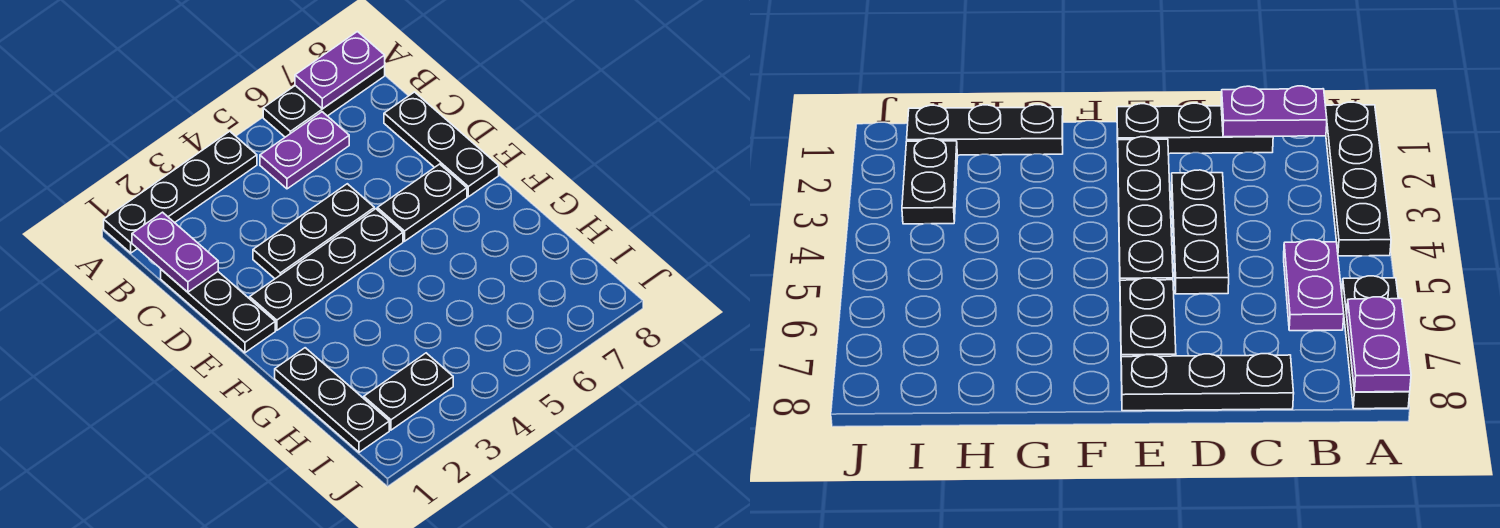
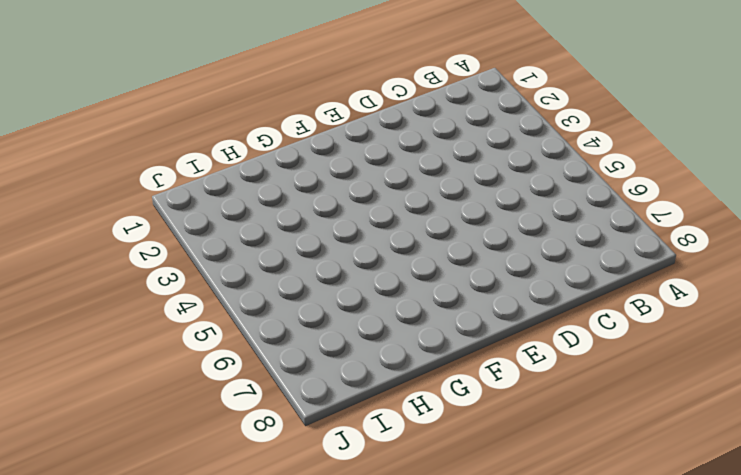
none -> black plate A1:A4 level 1
none -> black plate A6:A8 level 1
none -> purple plate B5:B6 level 1

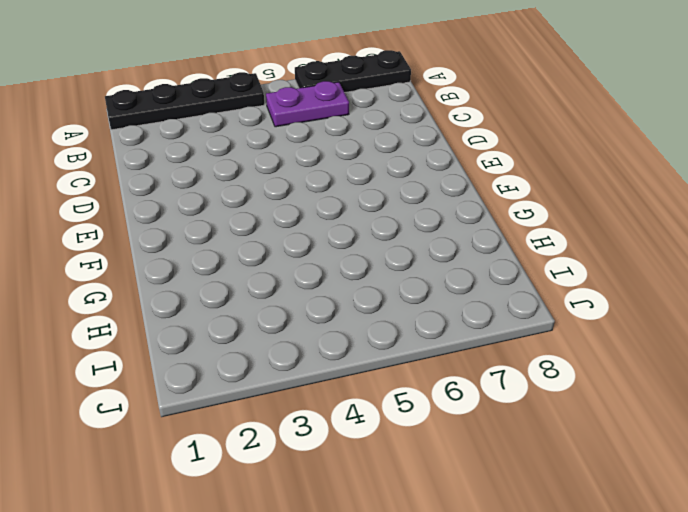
none -> black plate C1:E1 level 1
none -> black plate C8:E8 level 1
none -> black plate D3:D5 level 1

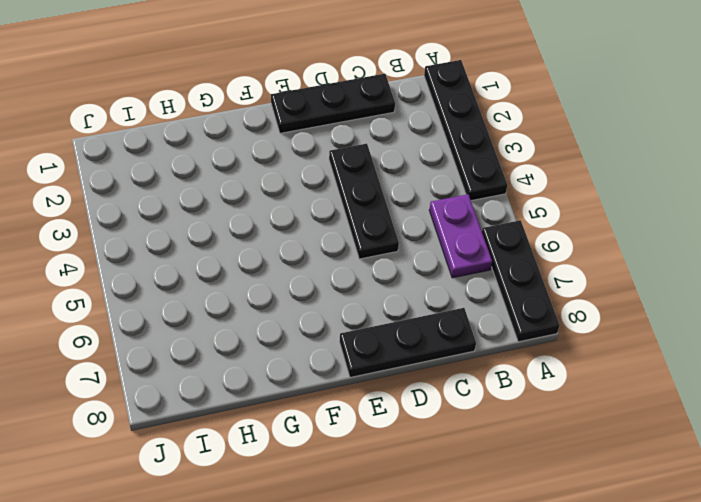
none -> black plate E2:E5 level 1
none -> black plate E6:E7 level 1
none -> black plate G1:I1 level 1

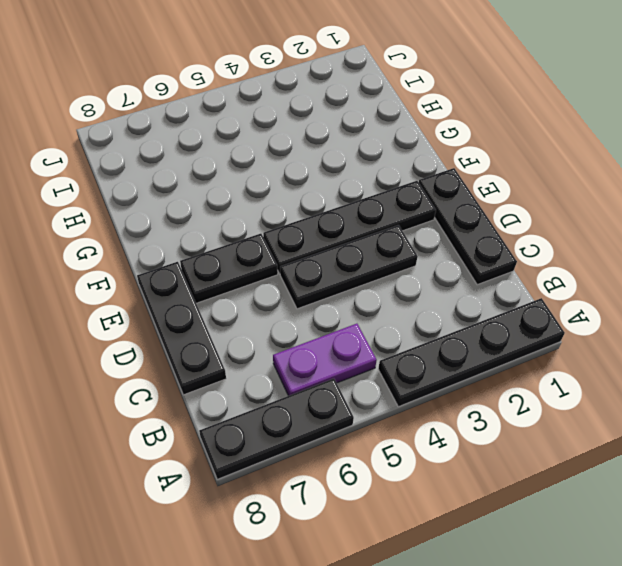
none -> black plate G1:I1 level 1
none -> black plate I2:I3 level 1
none -> purple plate A7:A8 level 2

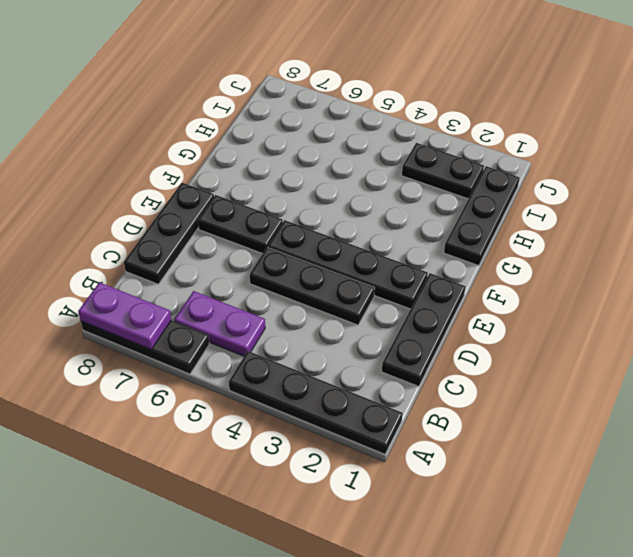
none -> purple plate B1:C1 level 2

